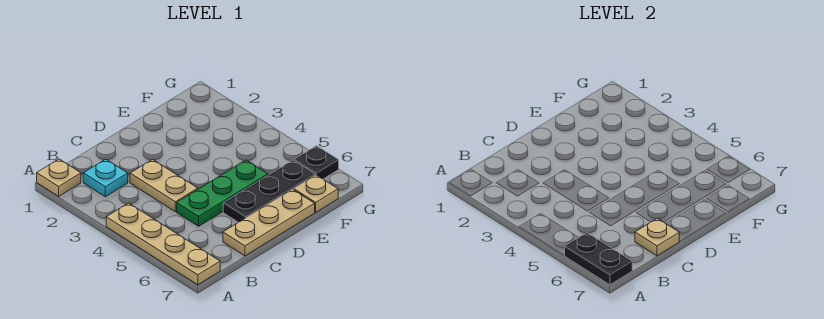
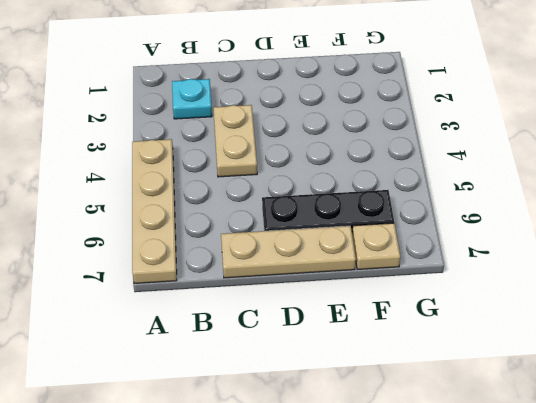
none -> tan plate A1 level 1
none -> green plate C5:E5 level 1

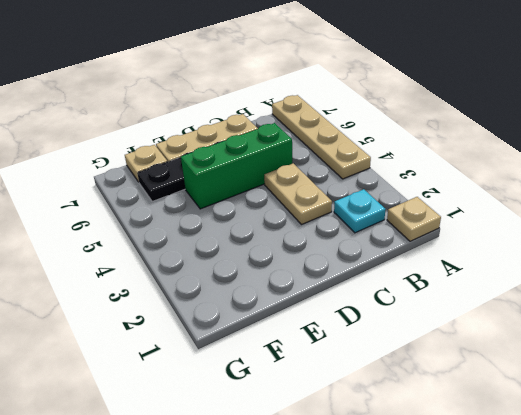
green brick C5:E5 level 1 -> green plate C5:E5 level 1
none -> black plate G6 level 1
none -> black plate A6:A7 level 2

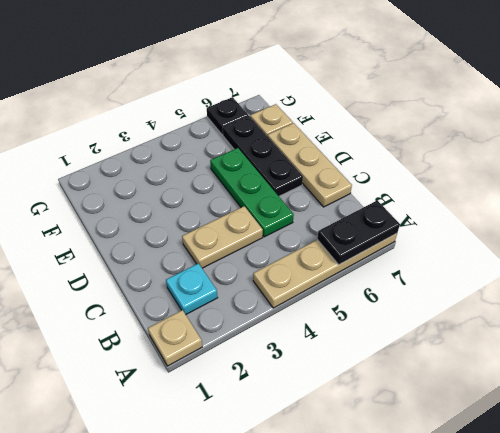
none -> tan plate C7 level 2

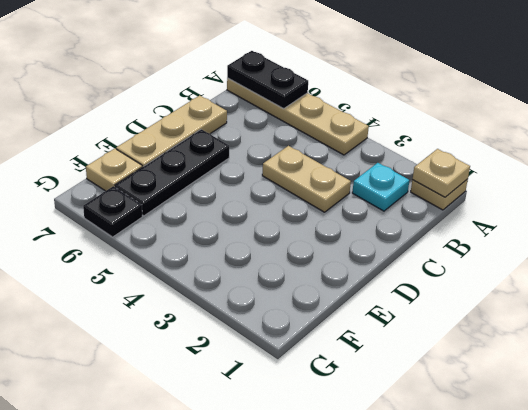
tan plate A1 level 2 -> tan plate C7 level 2
none -> green plate C5:E5 level 1

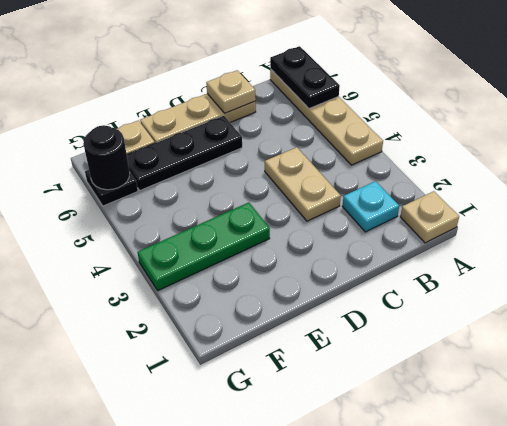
green plate E3:G3 level 1 -> green plate C5:E5 level 1
black round brick G6 level 2 -> none

